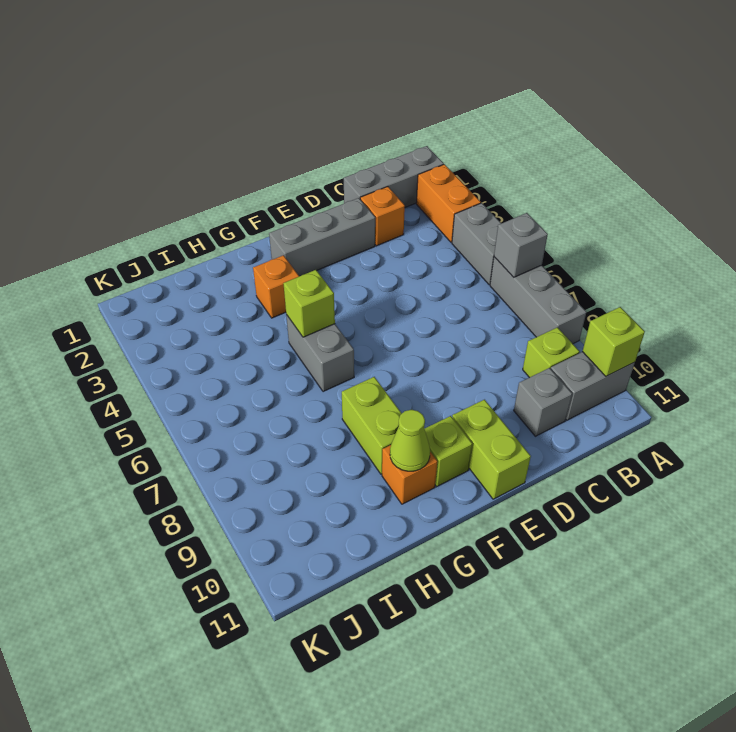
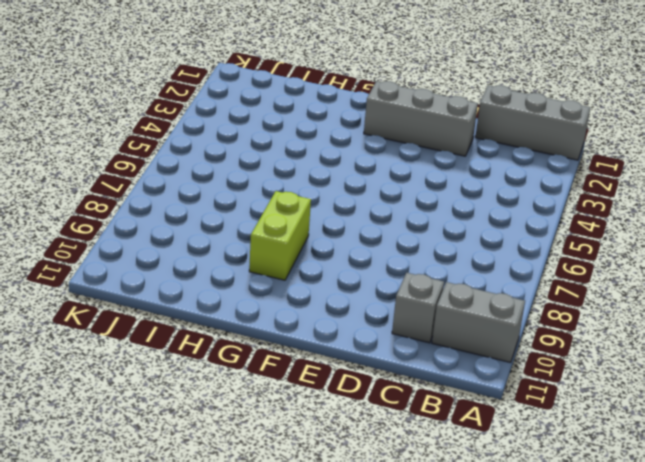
none -> orange brick A2:A3 level 1
none -> grey brick A4:A5 level 1
none -> grey brick A6:A8 level 1

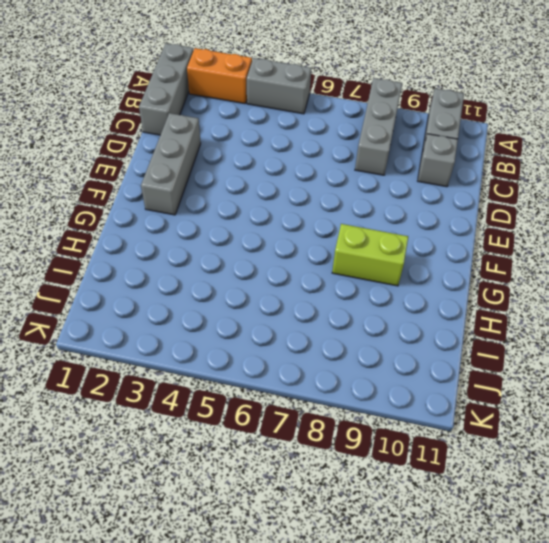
grey brick A8:C8 level 1 -> grey brick A6:A8 level 1
none -> lime brick B9 level 1
none -> orange brick C2 level 1
none -> lime brick E10:E11 level 1

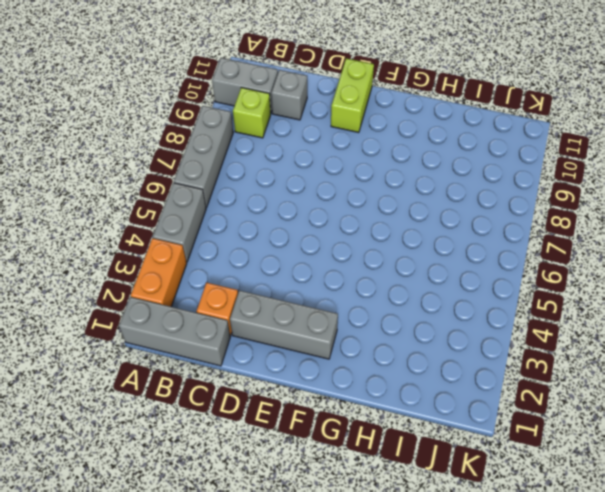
none -> lime brick F10 level 1
none -> orange brick G3 level 1
none -> grey brick G5:G6 level 1

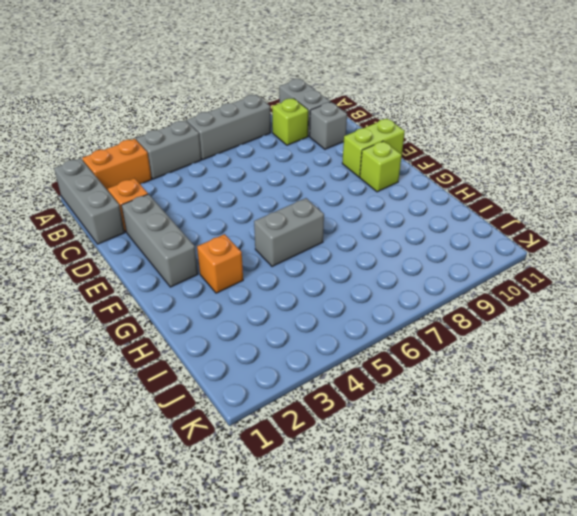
none -> lime brick G8:G9 level 1
none -> orange brick G10 level 1
none -> grey brick A6 level 2

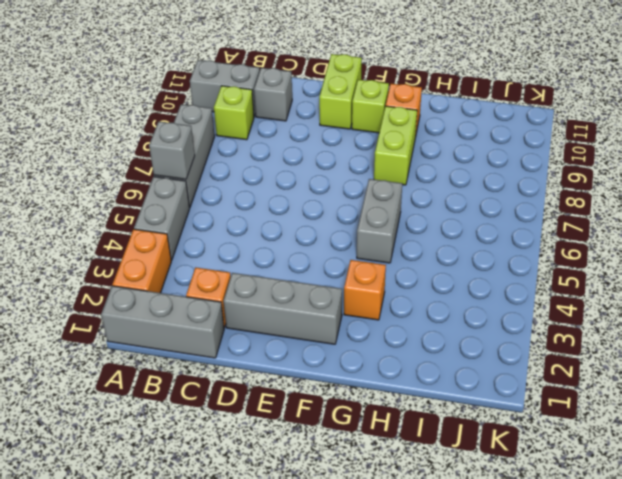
none -> lime brick A10 level 2
none -> lime brick G5 level 2
none -> lime cone G10 level 2

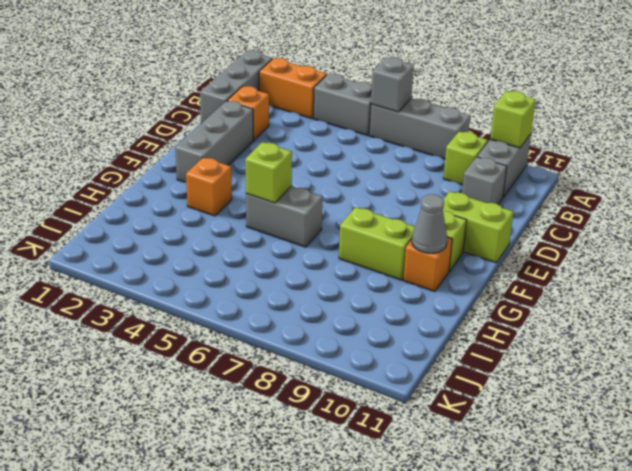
grey cone G10 level 2 -> lime cone G10 level 2

